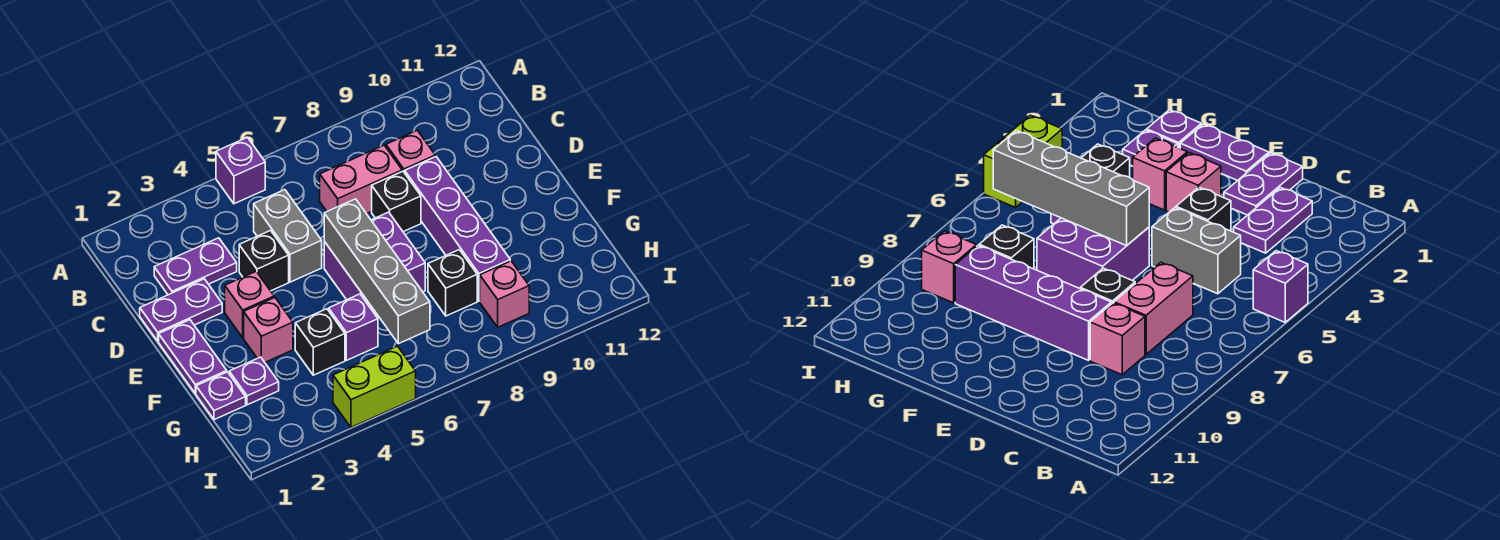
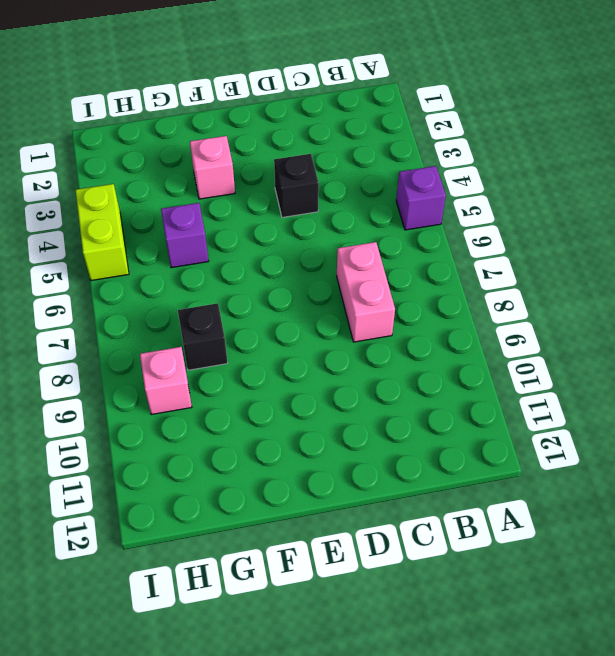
none -> purple plate C2:C3 level 1
none -> grey brick C5:D5 level 1
none -> pink brick C9 level 1

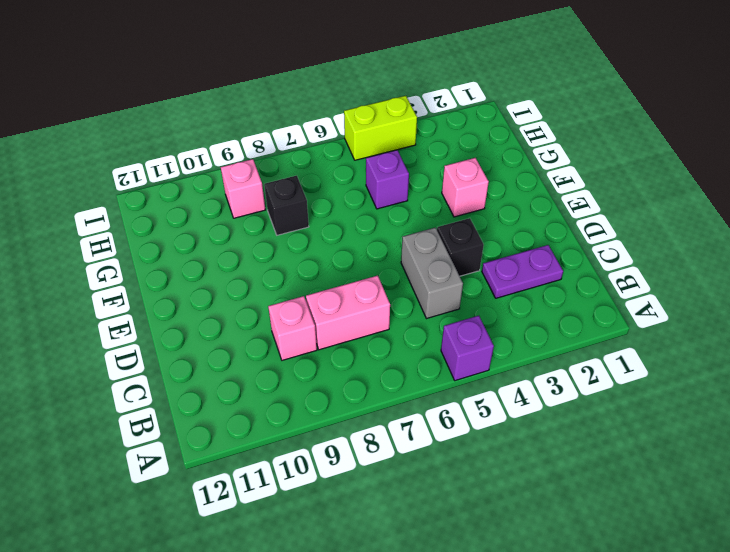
none -> purple plate D1:D2 level 1
none -> black brick D8 level 1
none -> purple brick D9:G9 level 1

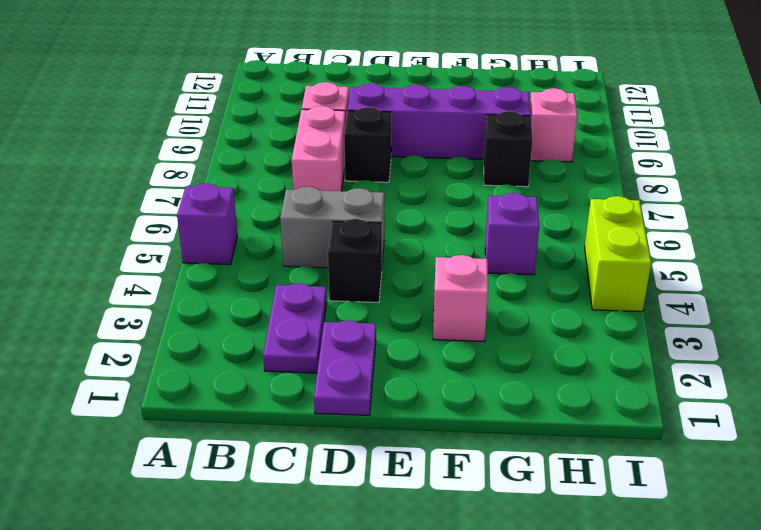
none -> purple plate E1:F1 level 1
none -> pink brick E3 level 1
none -> purple brick E6:F7 level 1

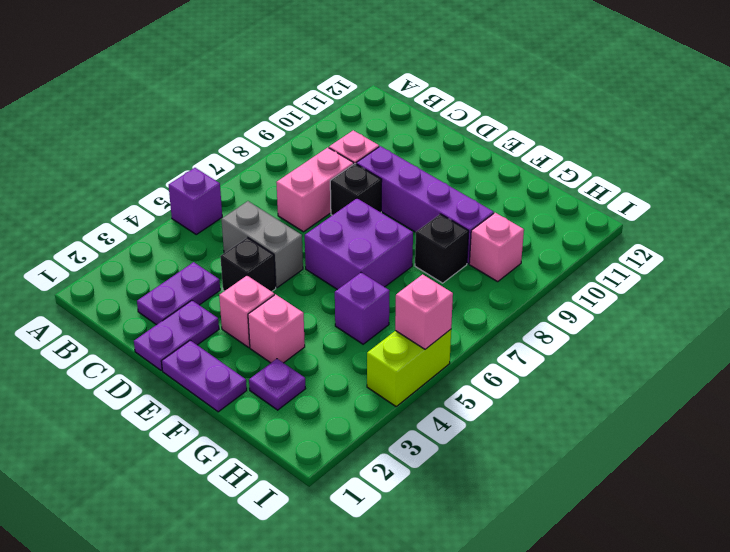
pink brick I5 level 2 -> none
none -> purple plate G1 level 1
none -> black brick G4 level 1
none -> grey brick E6:H6 level 2

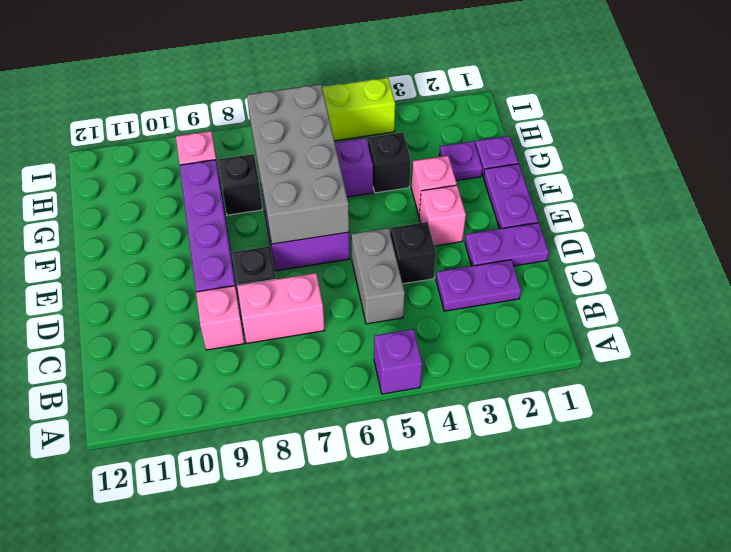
grey brick E6:H7 level 2 -> grey brick E6:H6 level 2

